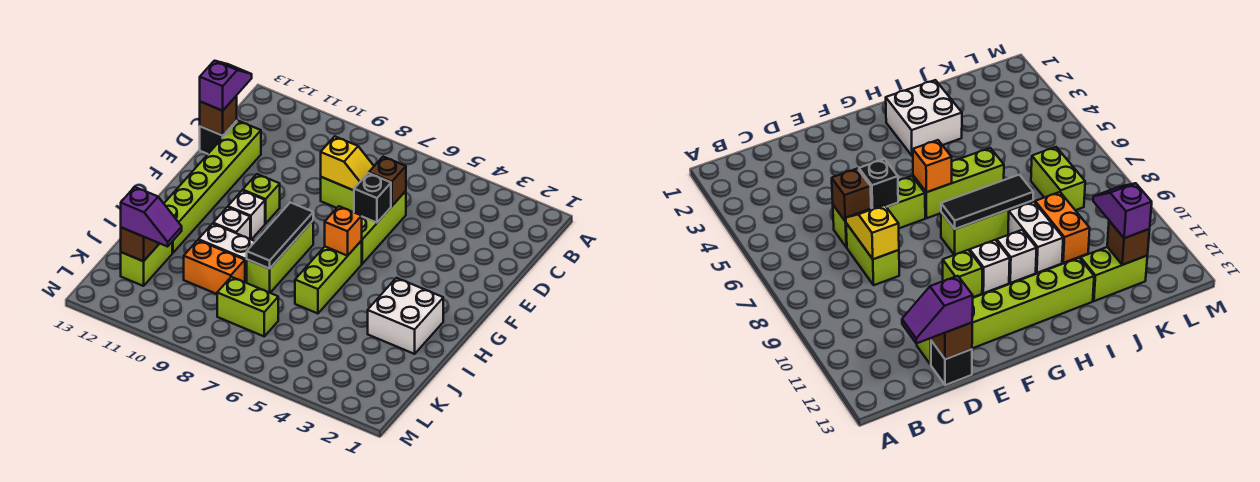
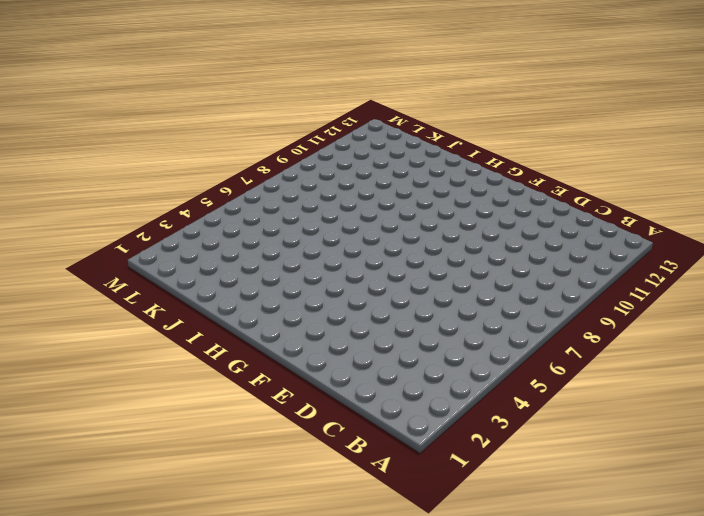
none -> lime brick D6:F6 level 1
none -> lime brick D7:D8 level 1
none -> lime brick D12:I12 level 1

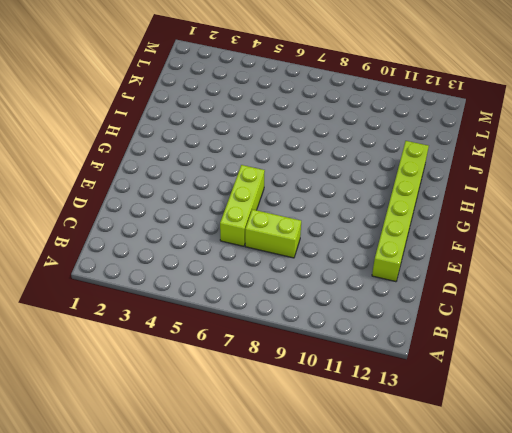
none -> black brick D13 level 1
none -> lime brick F10 level 1
none -> lime brick G6:I6 level 1

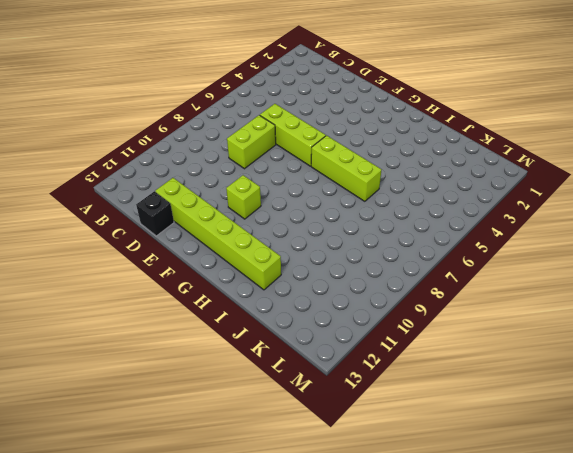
none -> lime brick G8:I8 level 1
none -> white brick G10 level 1
none -> white brick H2:I3 level 1

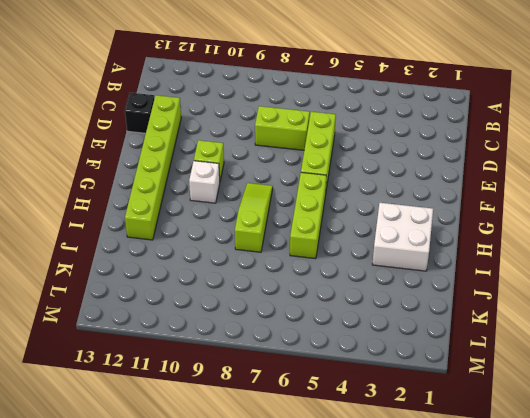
lime slope G8:I8 level 1 top I -> lime brick G8:I8 level 1
none -> white brick H10 level 1
none -> white brick I9:I10 level 1
none -> orange brick J9:J10 level 1

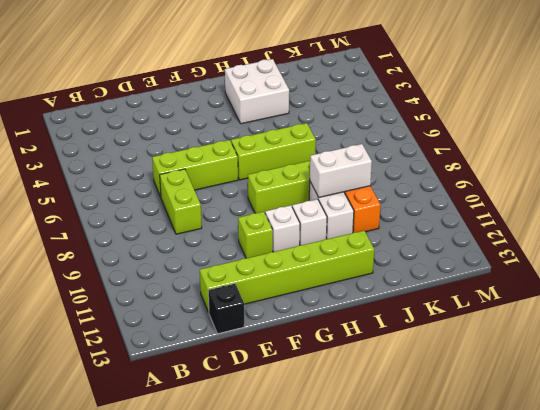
white brick I9:J9 level 2 -> none
none -> lime brick J12:K12 level 1
none -> lime brick K7:K8 level 1
none -> brown brick D6 level 2

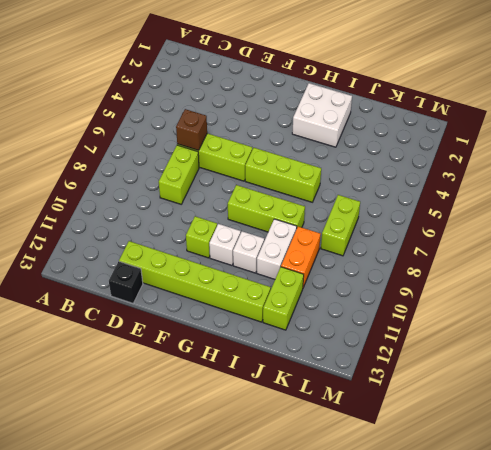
lime brick J11:J12 level 1 -> lime brick J12:K12 level 1
none -> yellow slope D7:D8 level 2 top 8
none -> brown brick D13 level 2
none -> black brick E6 level 2

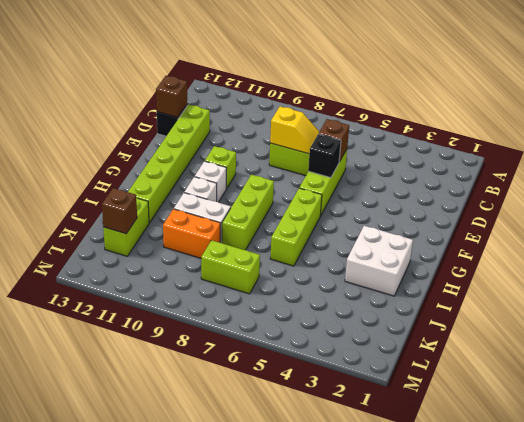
none -> orange brick G6 level 2
none -> black tile G8:I8 level 2
none -> purple slope C13:D13 level 3 top D

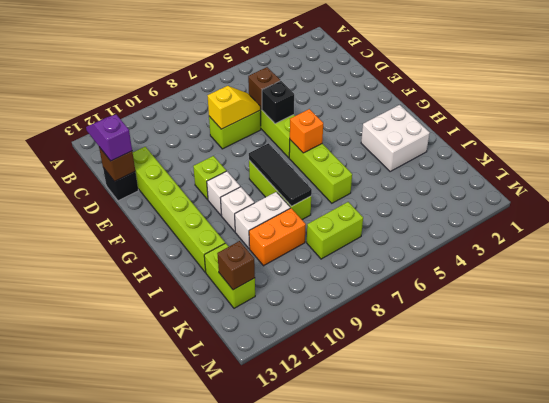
none -> purple slope K11:K12 level 3 top 12

